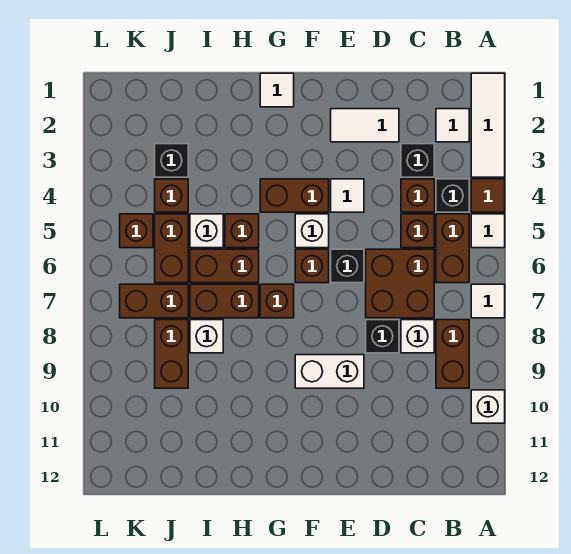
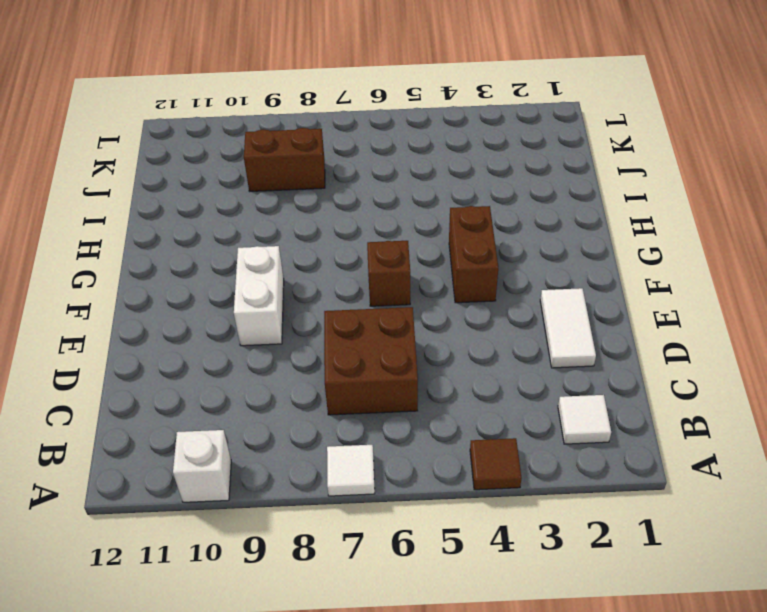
none -> white tile A1:A3 level 1
none -> white tile A5 level 1
none -> black brick B4 level 1
none -> brown brick B5:B6 level 1

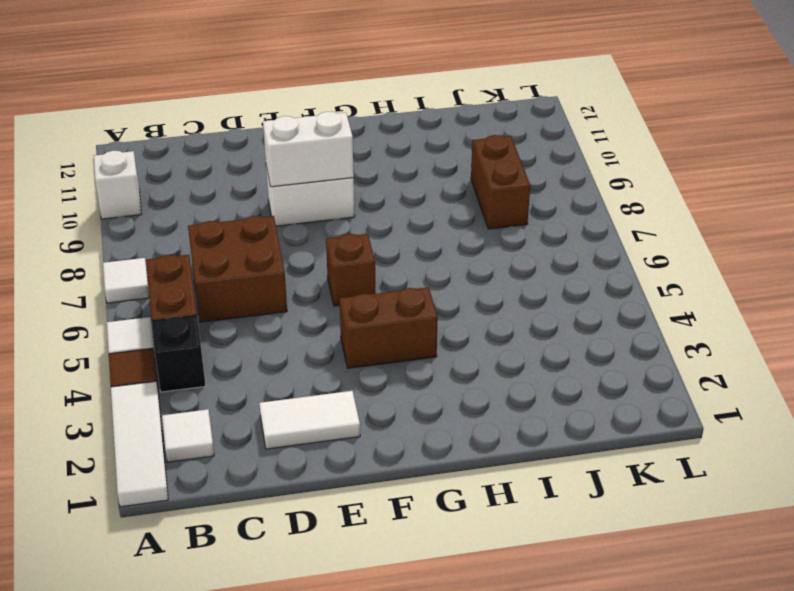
white brick E9:F9 level 2 -> none
none -> brown brick B8:B9 level 1
none -> black brick C3 level 1
none -> brown brick C4 level 1
none -> brown brick C5 level 1

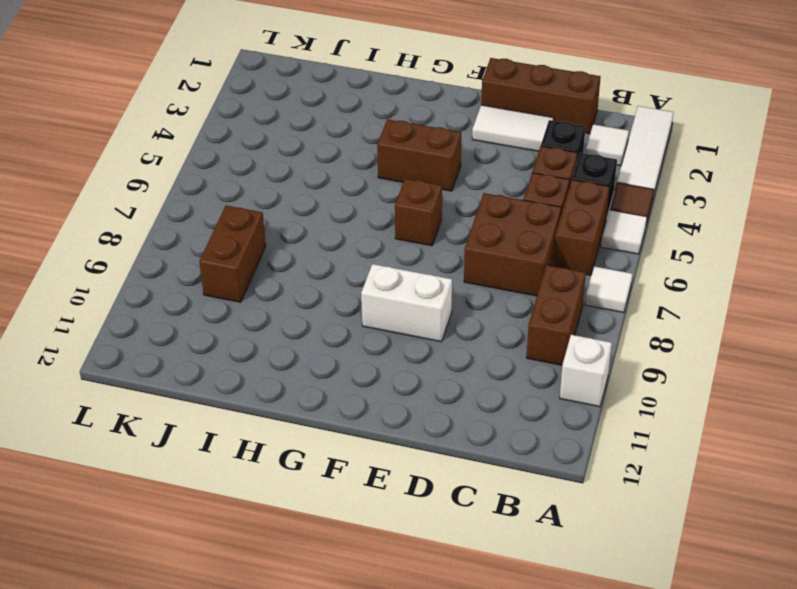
brown brick C1:E1 level 1 -> none
none -> white brick C8 level 1
none -> black brick D8 level 1
none -> white tile E4 level 1
none -> black brick E6 level 1

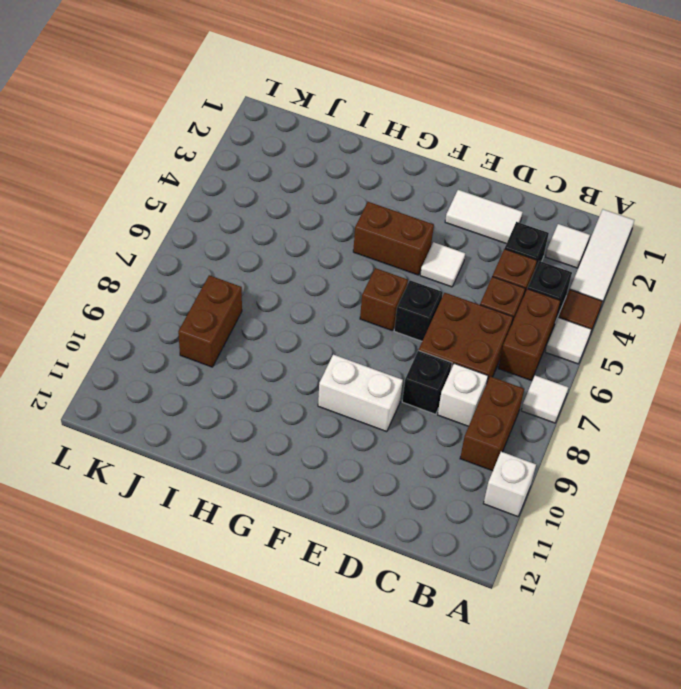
none -> white brick F5 level 1
none -> white tile G1 level 1
none -> brown brick G7 level 1
none -> brown brick H5 level 1

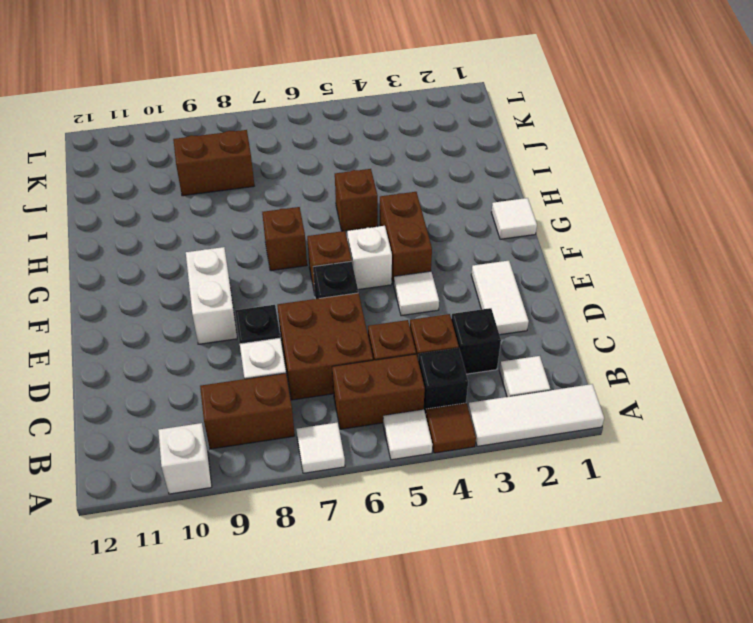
none -> brown brick H6:I6 level 1
none -> brown brick H7:I7 level 1
none -> white brick I5 level 1
none -> white brick I8 level 1

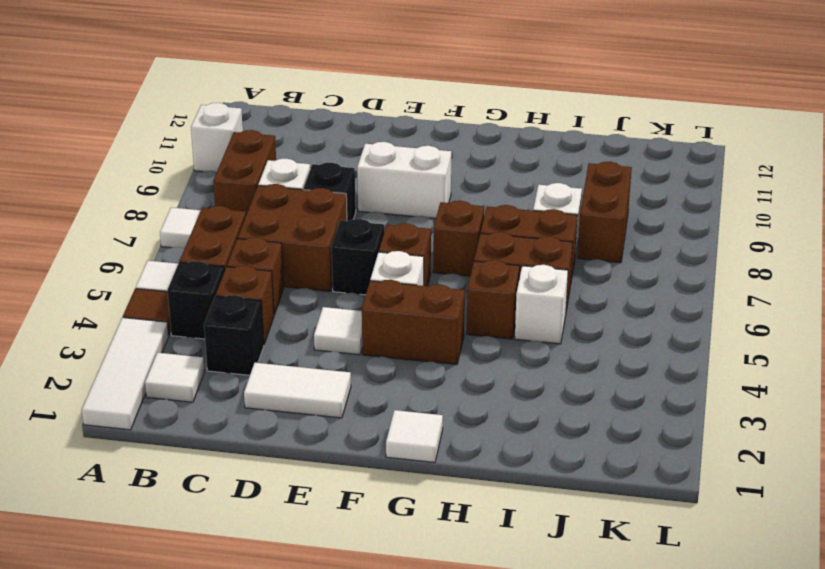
none -> black brick J3 level 1
none -> brown brick J4 level 1
none -> brown brick J5:J6 level 1
none -> brown brick J7:K7 level 1

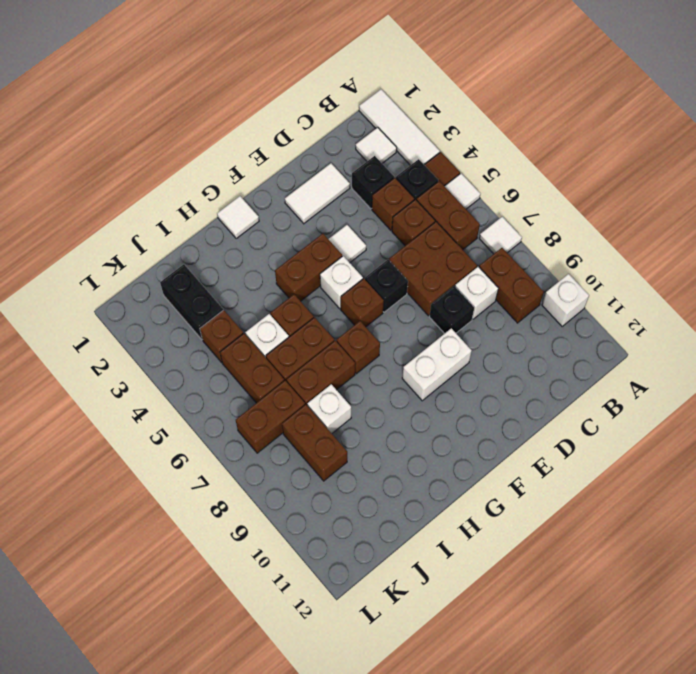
black brick J2:J3 level 1 -> black brick J3 level 1
none -> brown brick K5 level 1

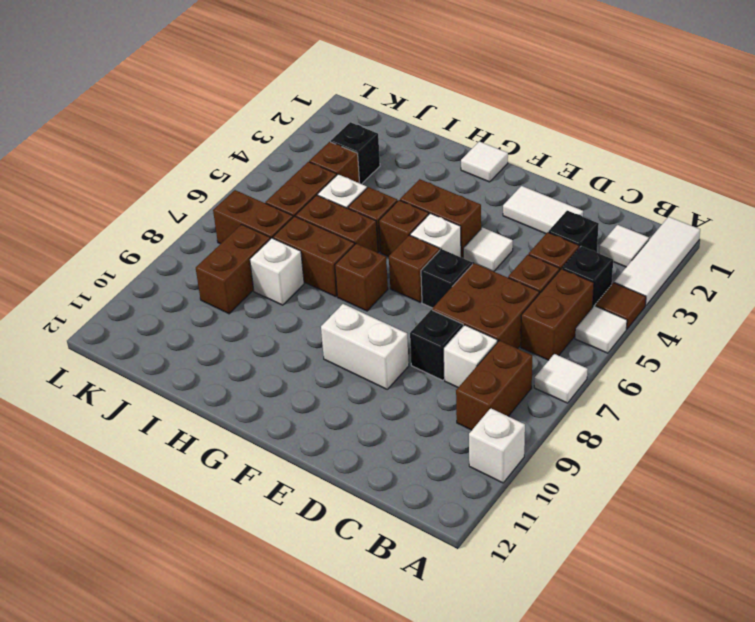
brown brick G5 level 1 -> brown brick K5 level 1

